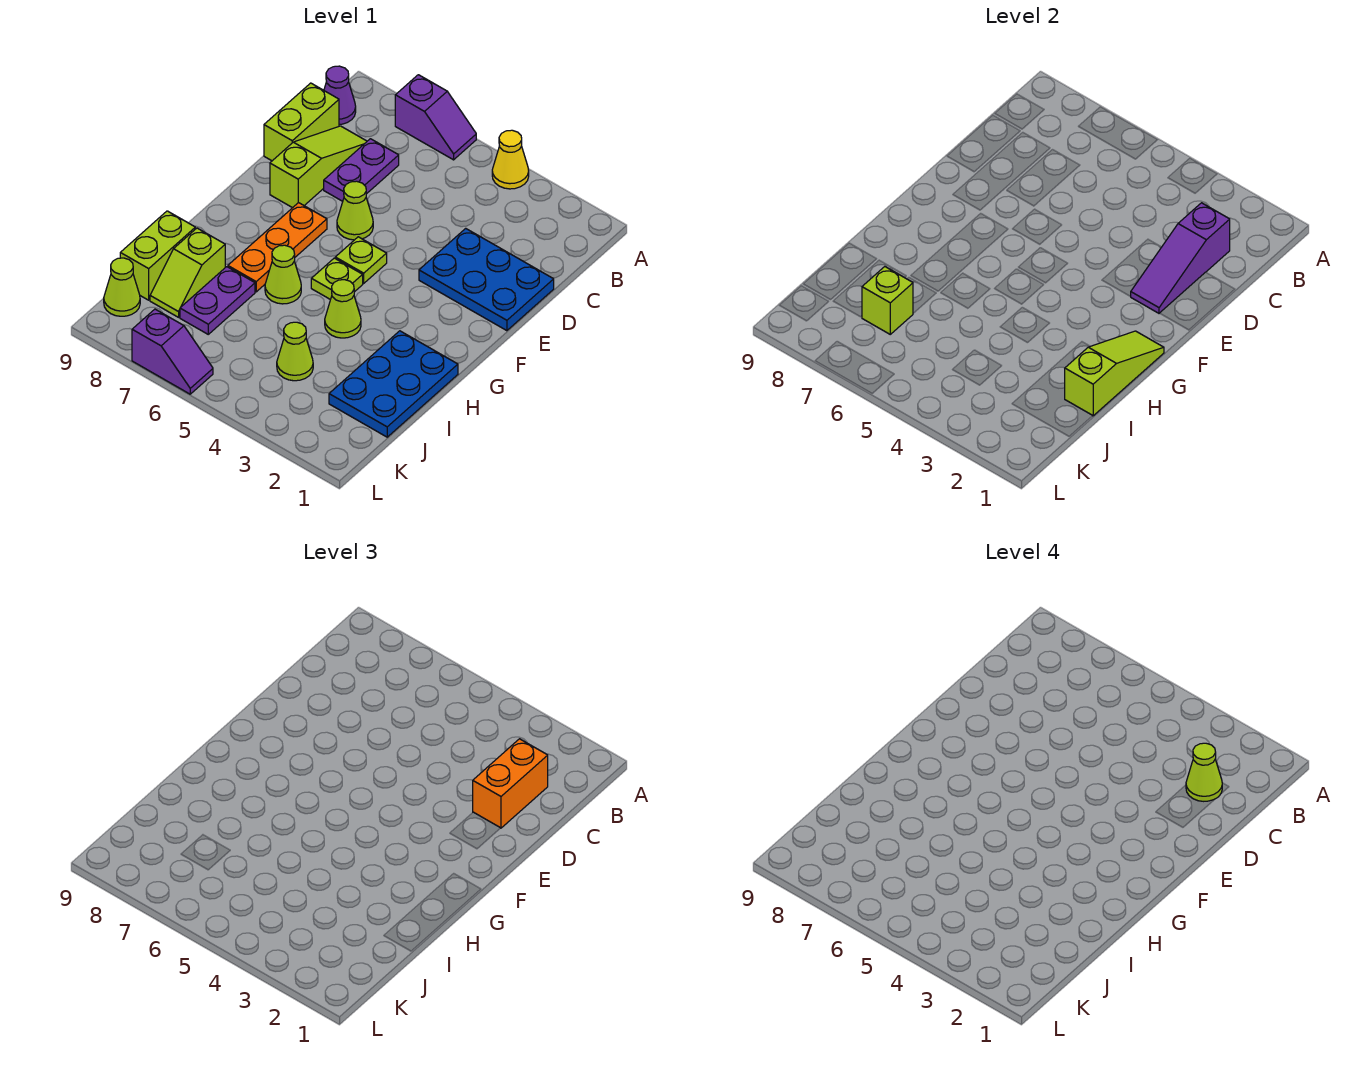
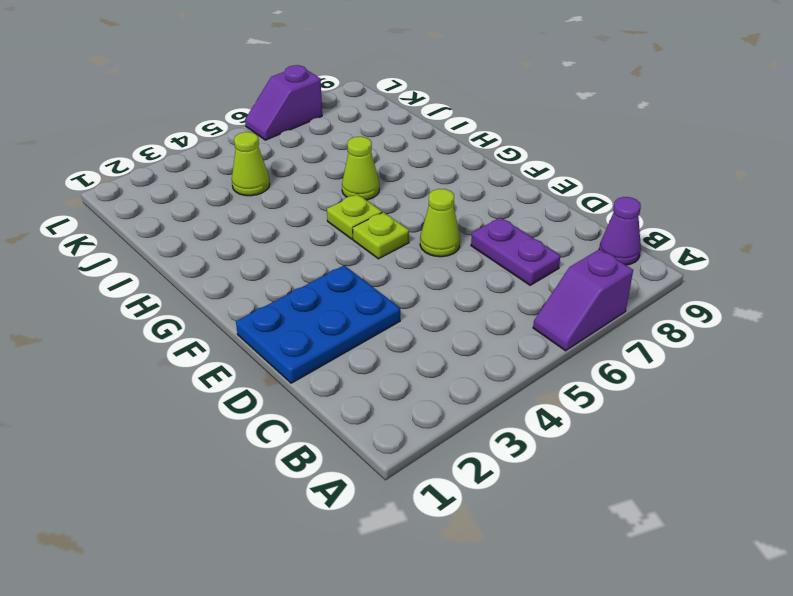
none -> yellow cone A4 level 1
none -> lime slope C8:E8 level 1 top E
none -> lime brick C9:D9 level 1

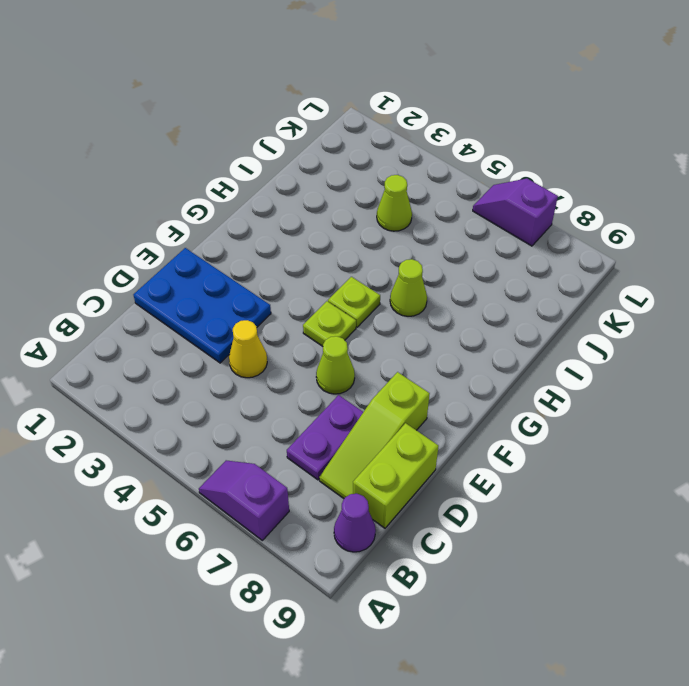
yellow cone D4 level 1 -> yellow cone A4 level 1
none -> orange plate F7:H7 level 1
none -> blue plate H1:J2 level 1
none -> lime cone H4 level 1

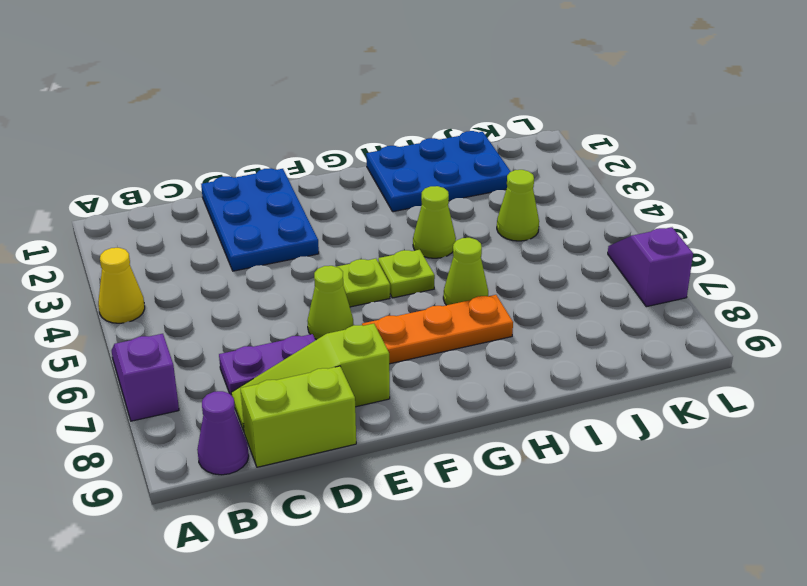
none -> purple plate I7:J7 level 1
none -> lime slope I8:J8 level 1 top I
none -> lime brick I9:J9 level 1

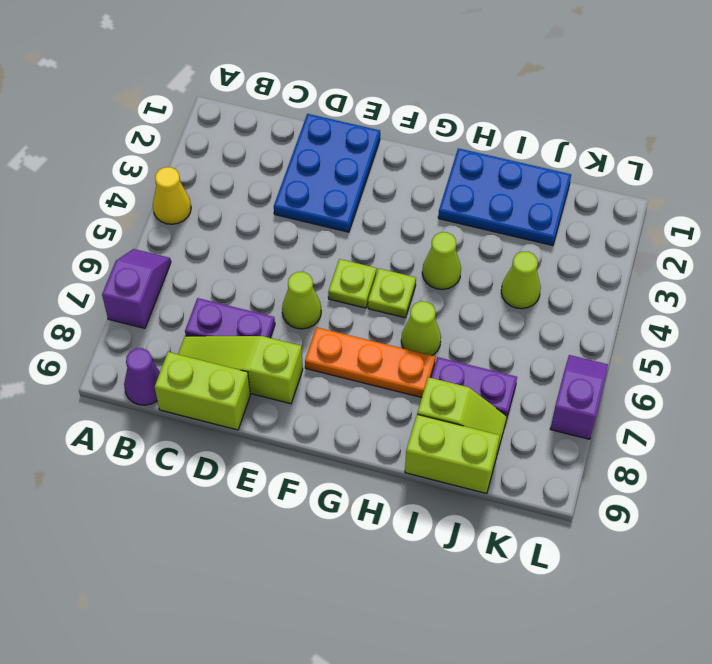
none -> lime cone K9 level 1
none -> purple slope C2:E2 level 2 top C
none -> lime slope G1:I1 level 2 top I

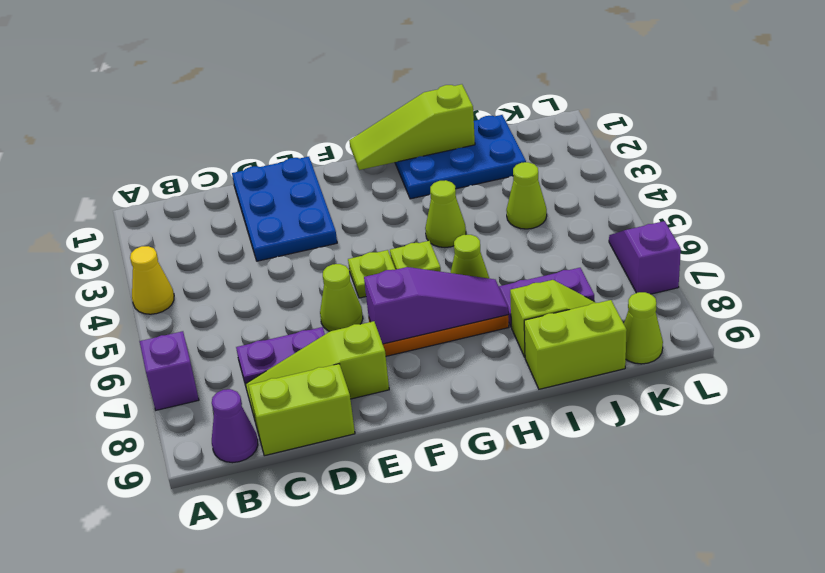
purple slope F7:H7 level 2 top F -> purple slope C2:E2 level 2 top C
none -> lime brick J7 level 2
none -> orange brick C2:D2 level 3
none -> lime cone C2 level 4

